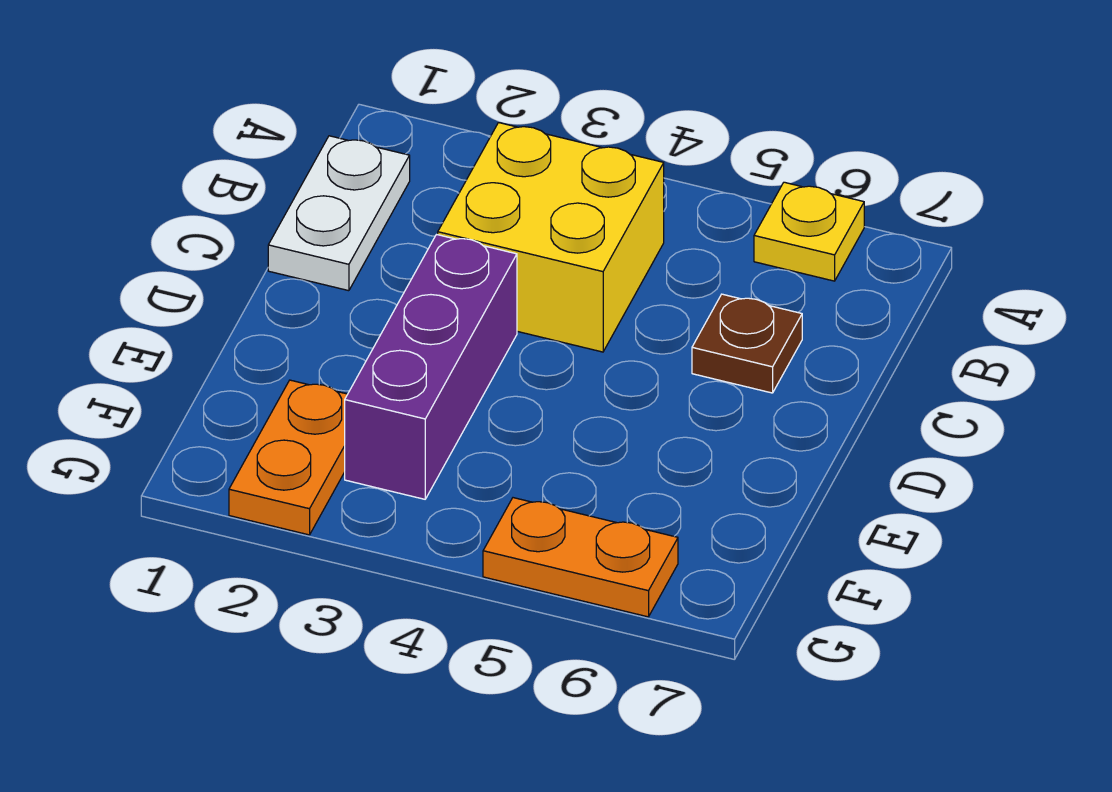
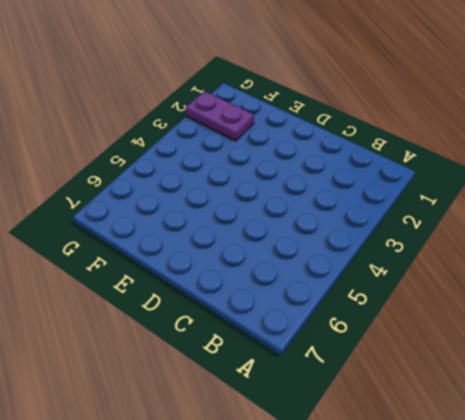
purple plate F2:G2 level 1 -> orange plate F2:G2 level 1
none -> yellow plate A6 level 1
none -> white plate B1:C1 level 1

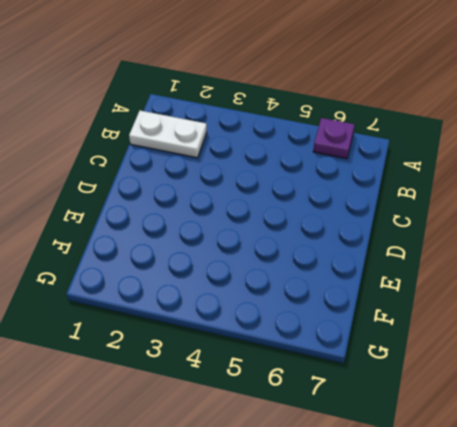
purple plate A6 level 1 -> yellow plate A6 level 1
white plate B1:B2 level 1 -> white plate B1:C1 level 1
none -> yellow brick B3:C4 level 1
none -> brown plate C6 level 1

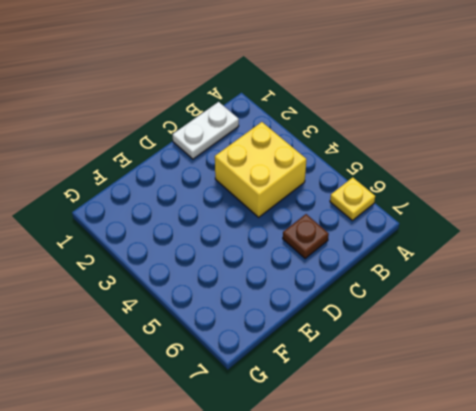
none -> purple brick D3:F3 level 1
none -> orange plate F2:G2 level 1

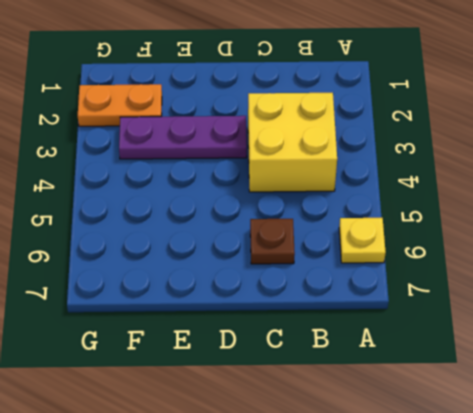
purple plate D3:F3 level 1 -> purple brick D3:F3 level 1
none -> white plate B1:C1 level 1
none -> orange plate G5:G6 level 1

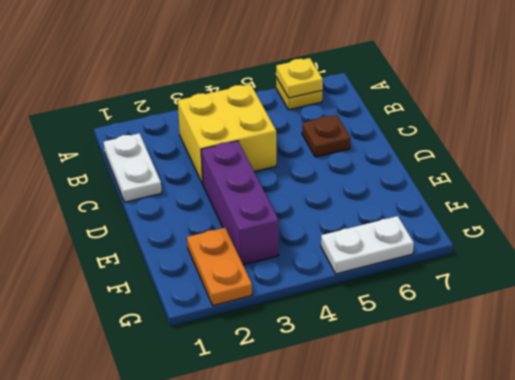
yellow plate A6 level 2 -> none
white plate G5:G6 level 1 -> orange plate G5:G6 level 1

